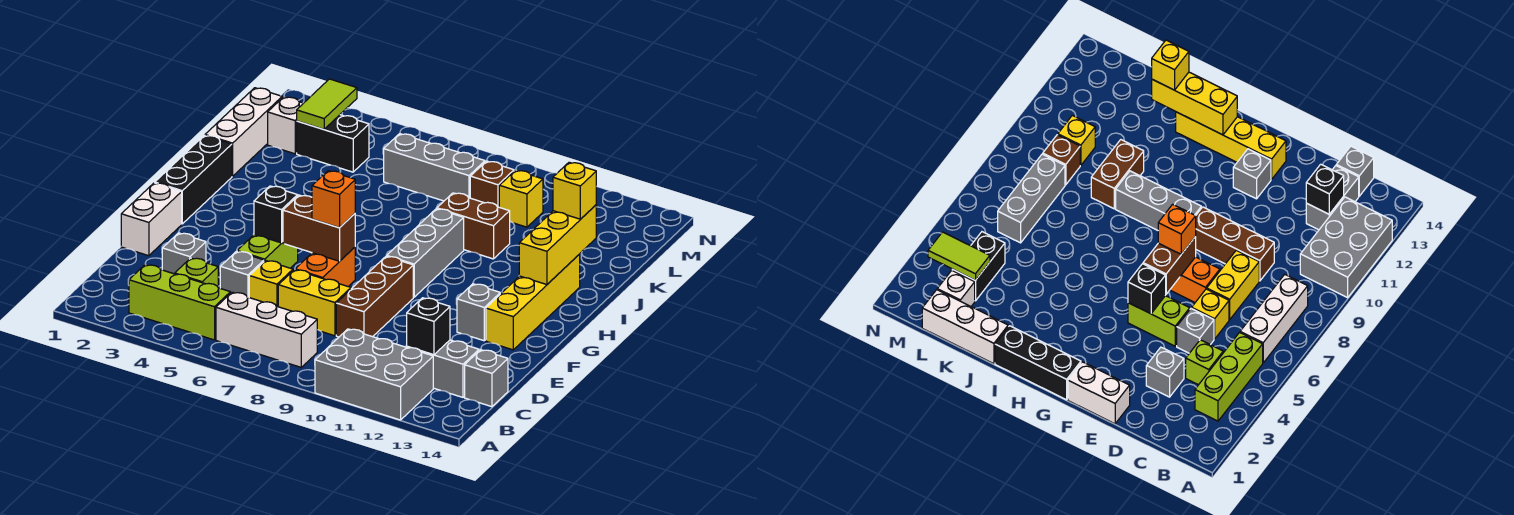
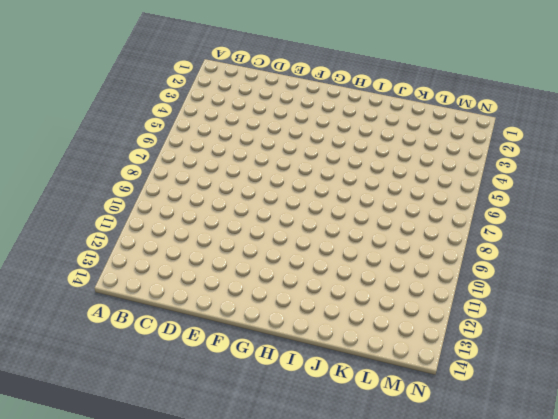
none -> grey brick A10:B12 level 1
none -> lime brick B3:B5 level 1
none -> white brick B6:B8 level 1
none -> lime brick C4 level 1

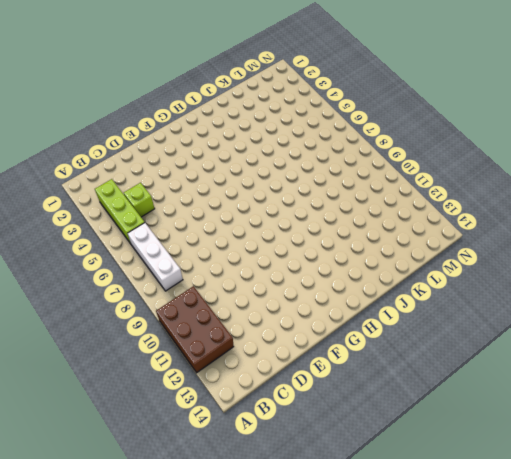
brown brick A10:B12 level 1 -> grey brick A10:B12 level 1
none -> grey brick C12:C13 level 1
none -> grey brick C14 level 1
none -> grey brick D3 level 1
none -> grey brick D5 level 1

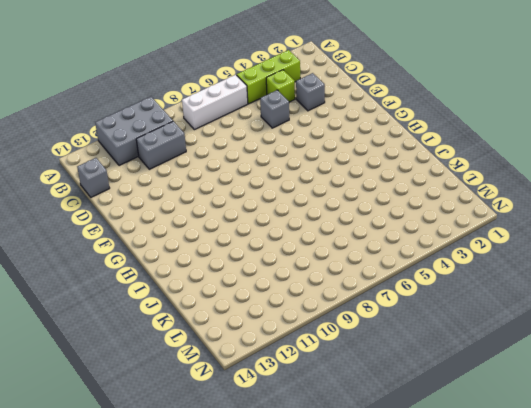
grey brick C10:C11 level 1 -> grey brick C12:C13 level 1
none -> yellow brick D6 level 1
none -> yellow brick D7:D8 level 1
none -> brown brick D9:F9 level 1
none -> white brick E1:F1 level 1

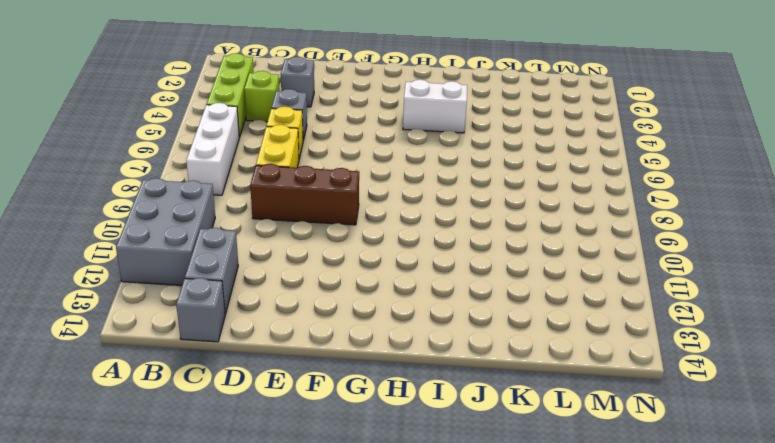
white brick H4:I4 level 1 -> white brick E1:F1 level 1
none -> lime brick E5:F5 level 1
none -> orange brick E7:F7 level 1
none -> grey brick F12 level 1
none -> yellow brick F13:I13 level 1

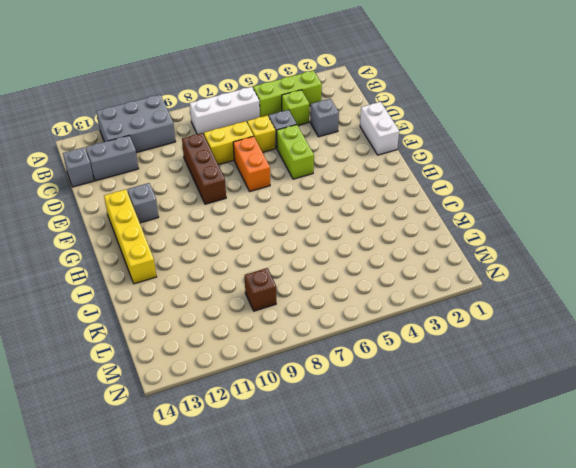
none -> black brick G1:I1 level 1
none -> grey brick G9:I9 level 1
none -> white brick J1:L1 level 1
none -> brown brick J9:J10 level 1

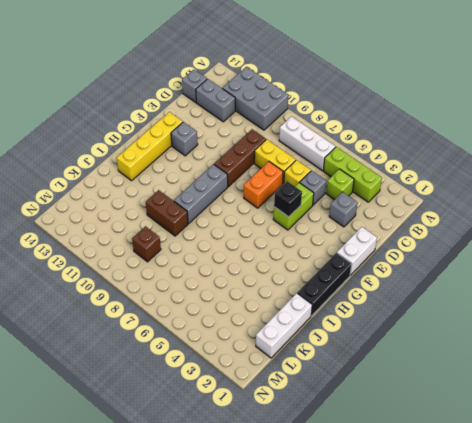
none -> white brick L2 level 1
none -> black brick L3:L4 level 1
none -> grey brick L6:L8 level 1
none -> yellow brick L10 level 1

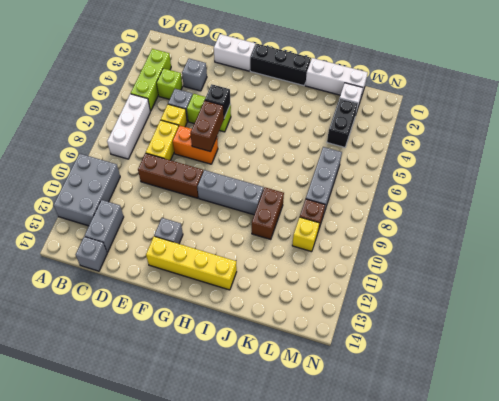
none -> black brick C12 level 2
none -> yellow brick H13:J13 level 2
none -> lime tile L3:M3 level 2
none -> orange brick F7 level 3

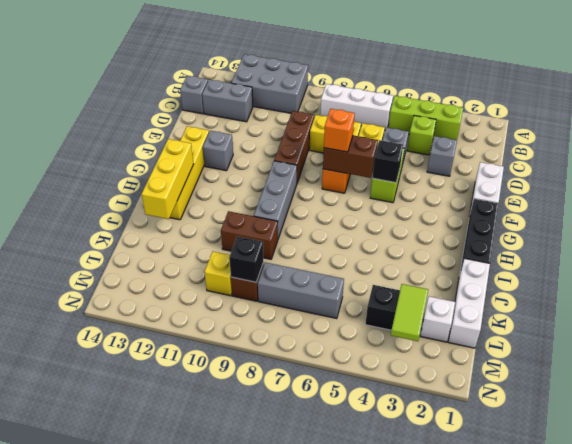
black brick L9 level 2 -> black brick C12 level 2
none -> yellow brick J13 level 3

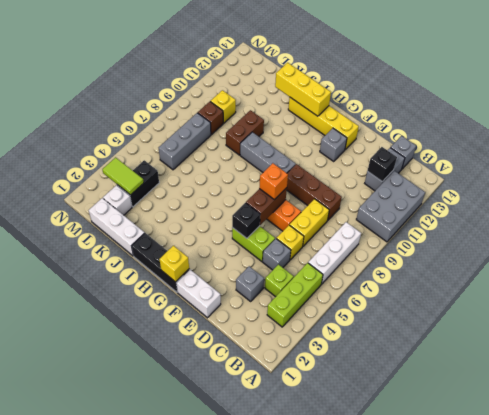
yellow brick G1 level 2 -> yellow brick J13 level 3

